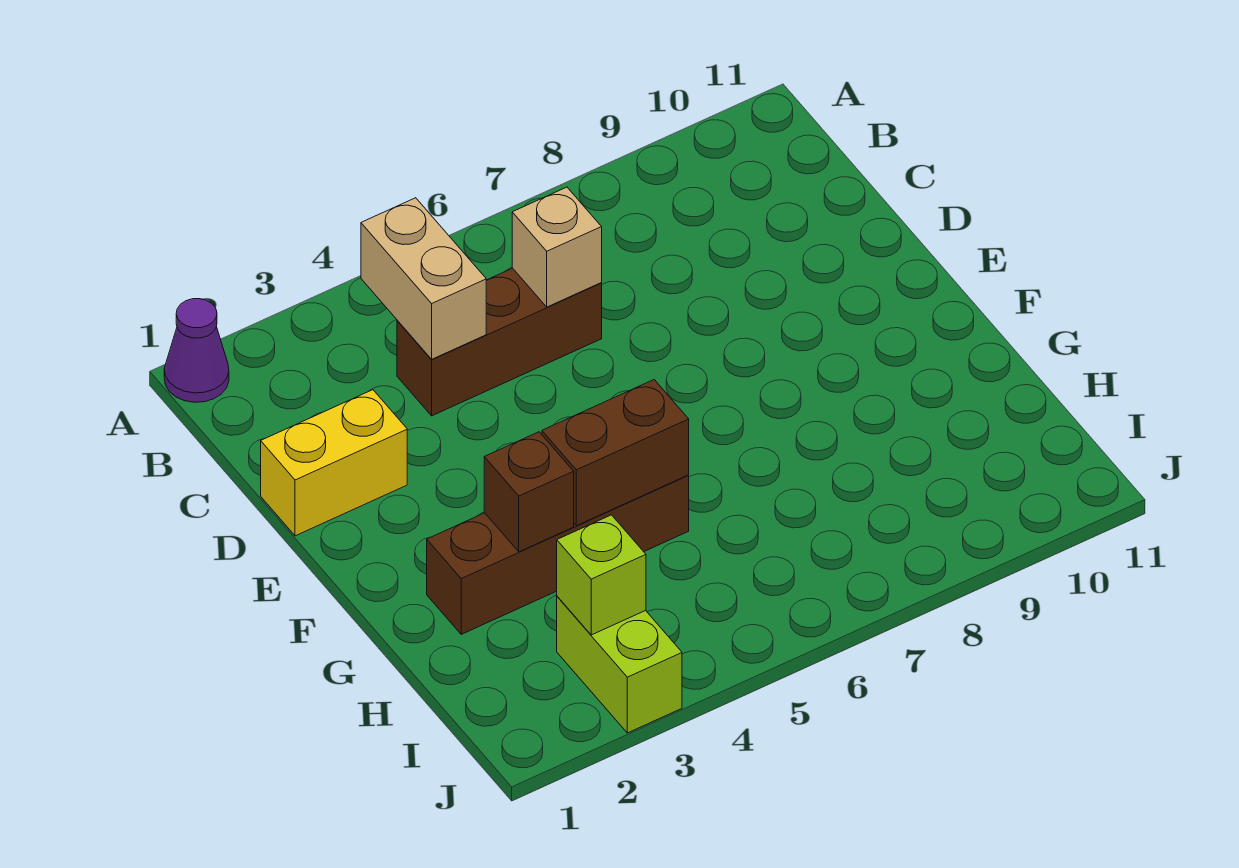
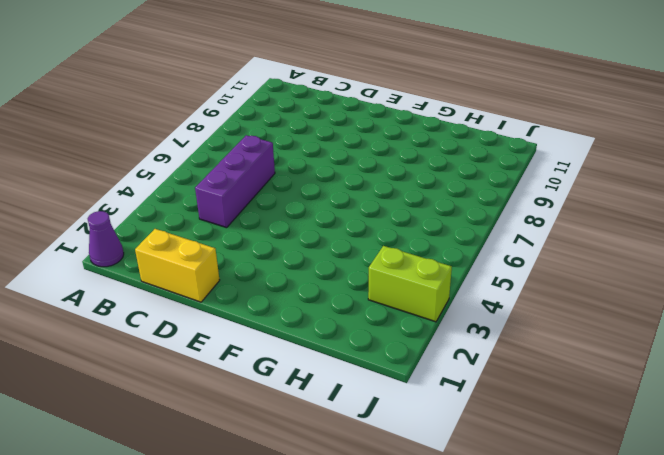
yellow brick C1:D1 level 1 -> yellow brick D1:D2 level 1
purple brick C4:C6 level 1 -> brown brick C4:C6 level 1
none -> brown brick G2:G5 level 1
none -> tan brick B4:C4 level 2

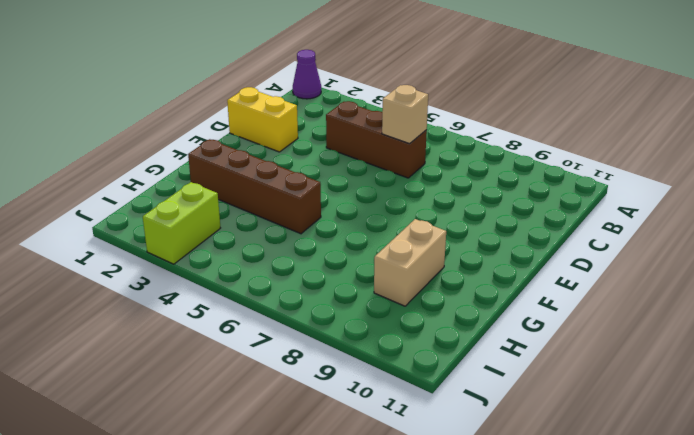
tan brick G9:H9 level 1 -> tan brick B4:C4 level 2
none -> brown brick G3 level 2
none -> brown brick G4:G5 level 2

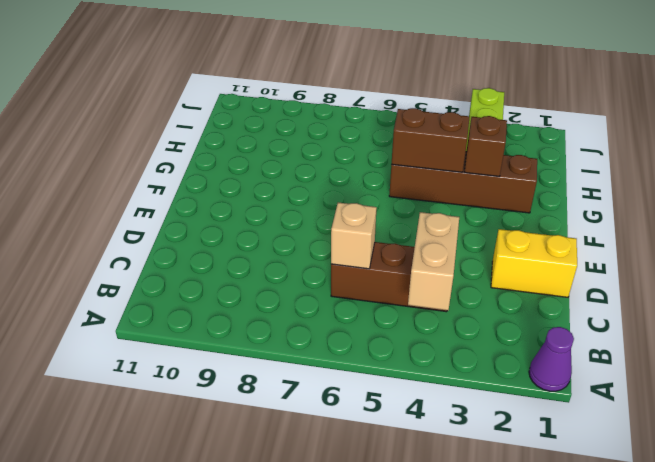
none -> lime brick I3 level 2

